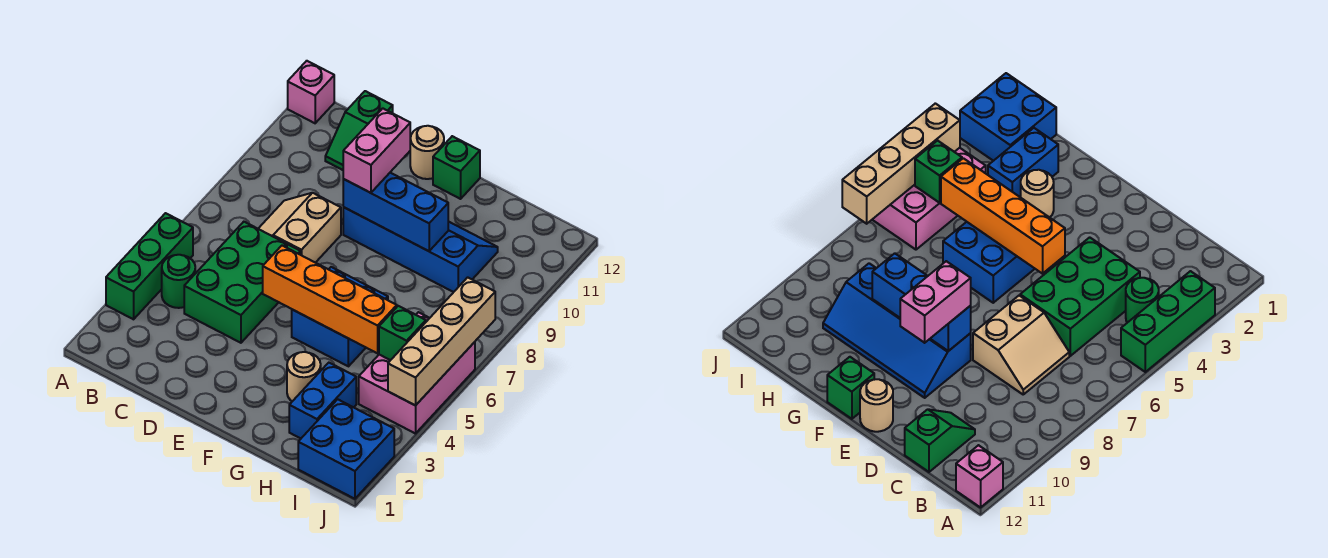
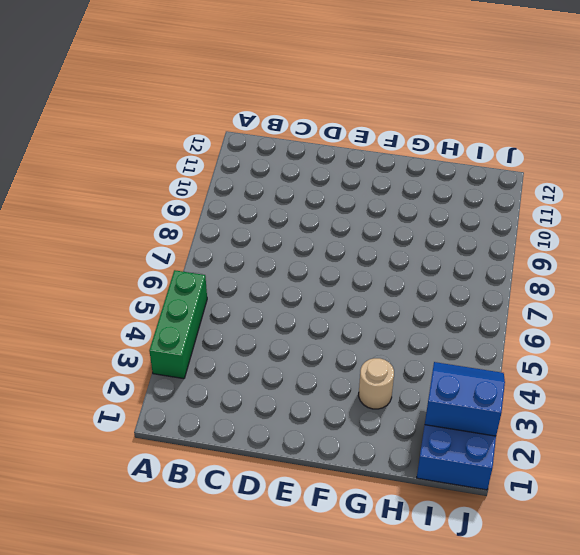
blue slope I2:J3 level 2 top 2 -> none
none -> pink brick A12 level 1
none -> green round brick B4 level 1
none -> green brick C4:D6 level 1

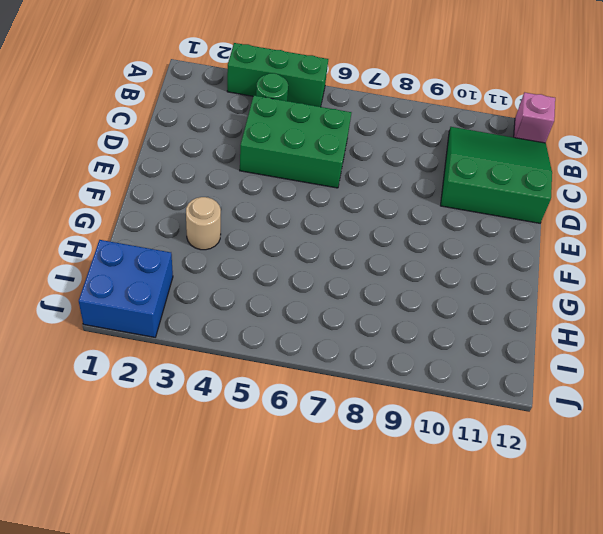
green slope B10:D12 level 1 top D -> green slope C11:C12 level 1 top 12
none -> tan slope C7:D8 level 1 top D
none -> blue slope E9:H10 level 1 top 9
none -> tan round brick E12 level 1

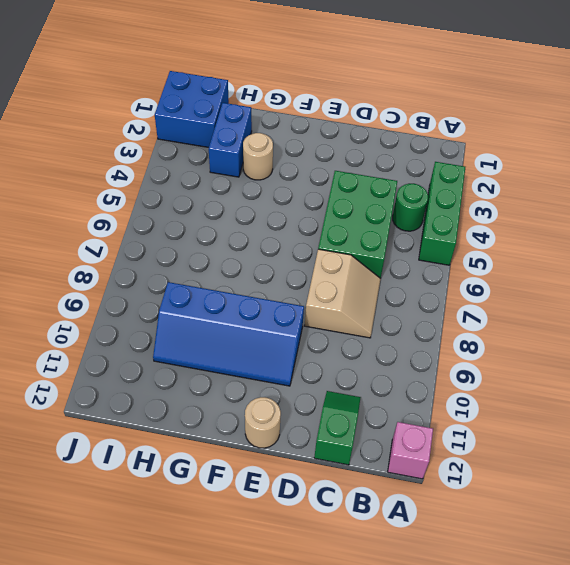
none -> blue brick F5:G6 level 1
none -> green brick F12 level 1
none -> pink brick I4:J6 level 1

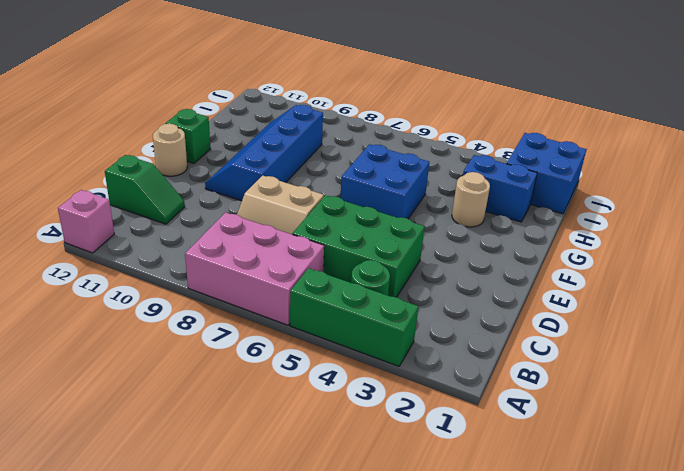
pink brick A6:B8 level 1 -> pink brick I4:J6 level 1
none -> orange brick E5:H5 level 2
none -> blue brick E9:G9 level 2
none -> green brick I5 level 2

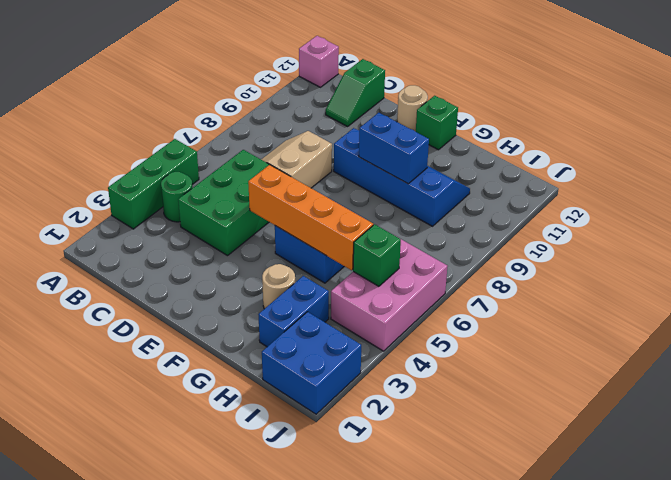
blue brick F9:G9 level 2 -> blue brick E9:G9 level 2
none -> tan brick J4:J7 level 2
none -> pink brick E9:E10 level 3

